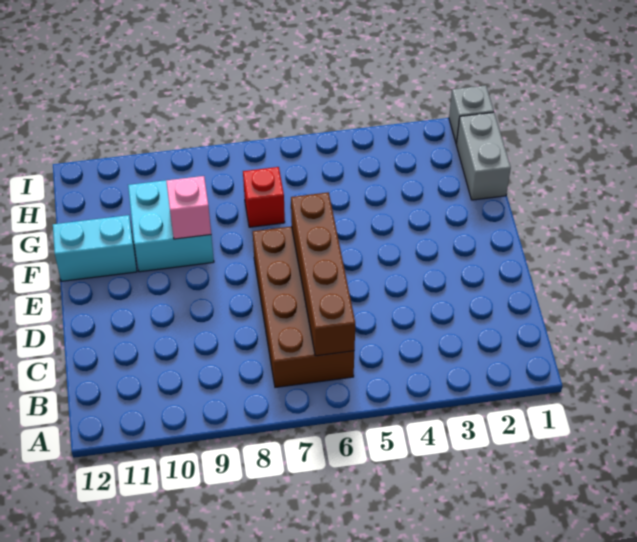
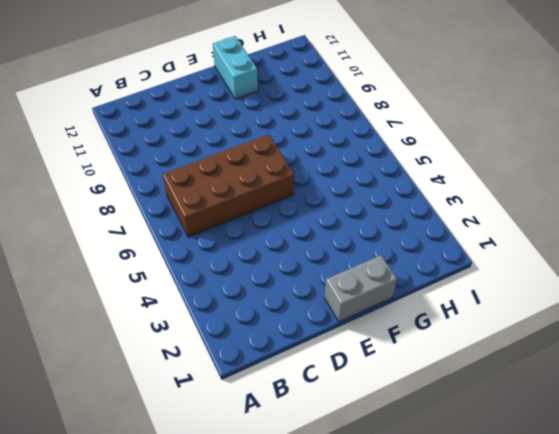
grey brick E1:F1 level 1 -> grey brick G1:H1 level 1
none -> cyan brick F9:G10 level 1
none -> red brick G7 level 1

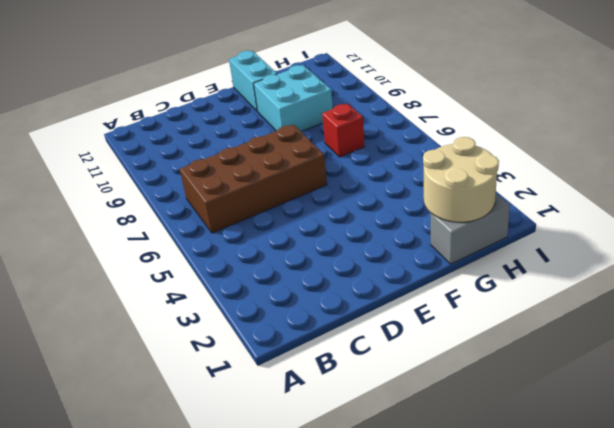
tan round brick G1:H2 level 2 -> none
none -> grey brick I1 level 1
none -> brown brick B6:E6 level 2

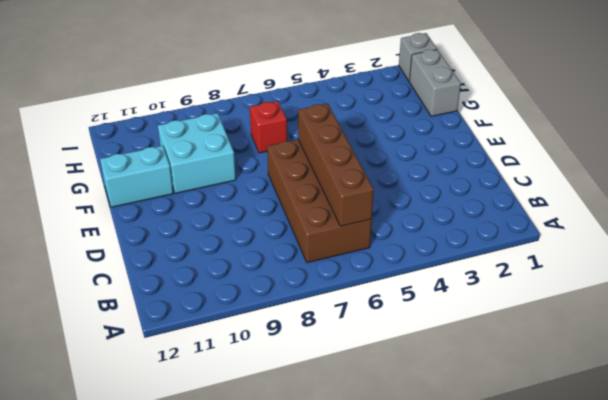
none -> pink brick F9 level 2

